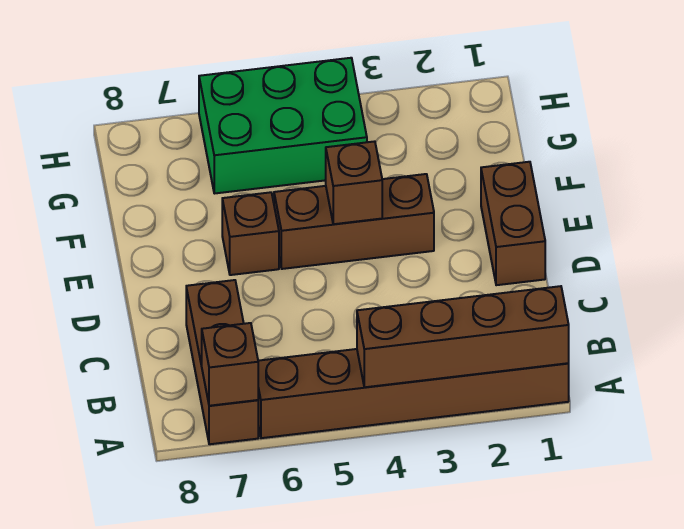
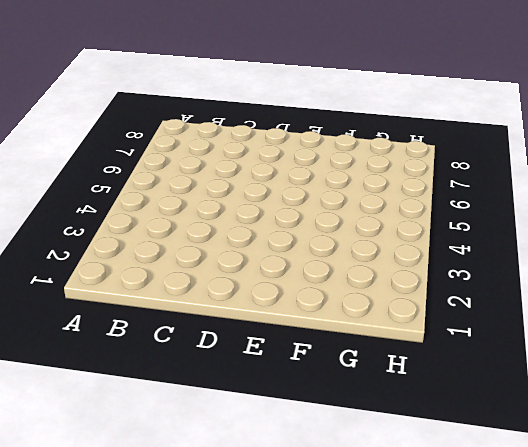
none -> brown brick A1:A6 level 1
none -> brown brick A7:C7 level 1

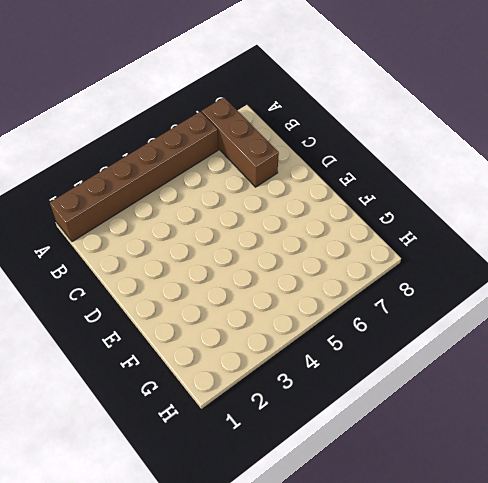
none -> brown brick D1:E1 level 1
none -> brown brick E3:E5 level 1

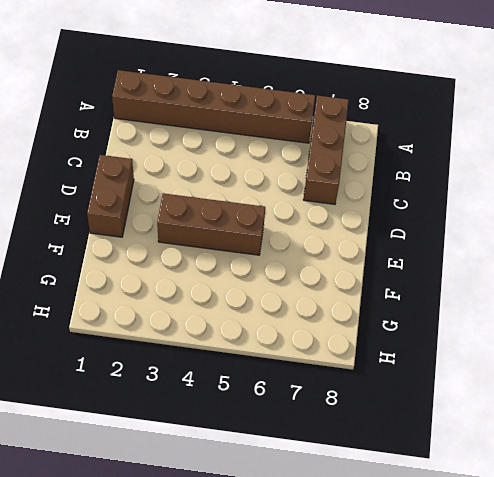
none -> brown brick E6 level 1
none -> green brick G4:H6 level 1

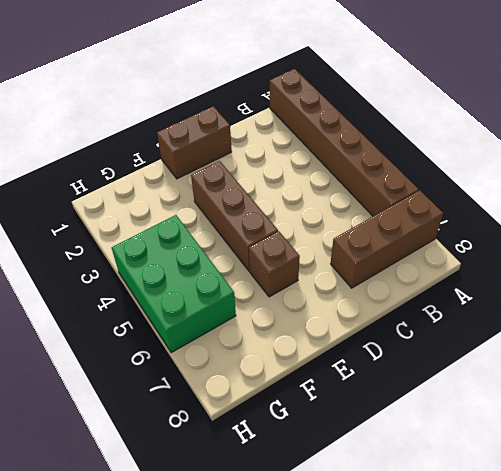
none -> brown brick A1:A4 level 2
none -> brown brick A7 level 2

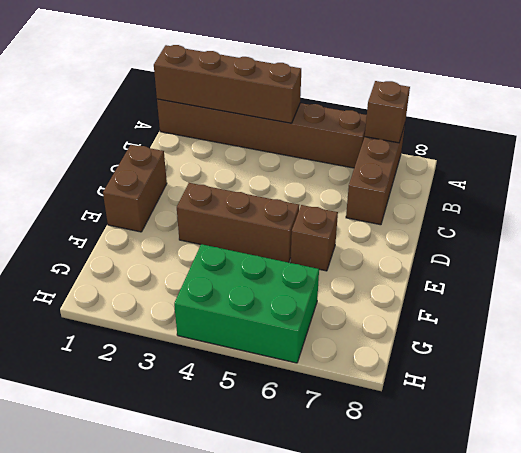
none -> brown brick E4 level 2

